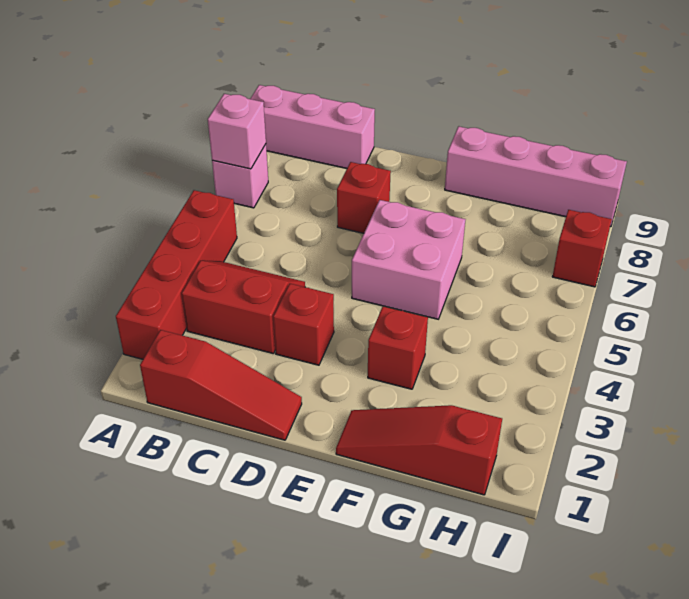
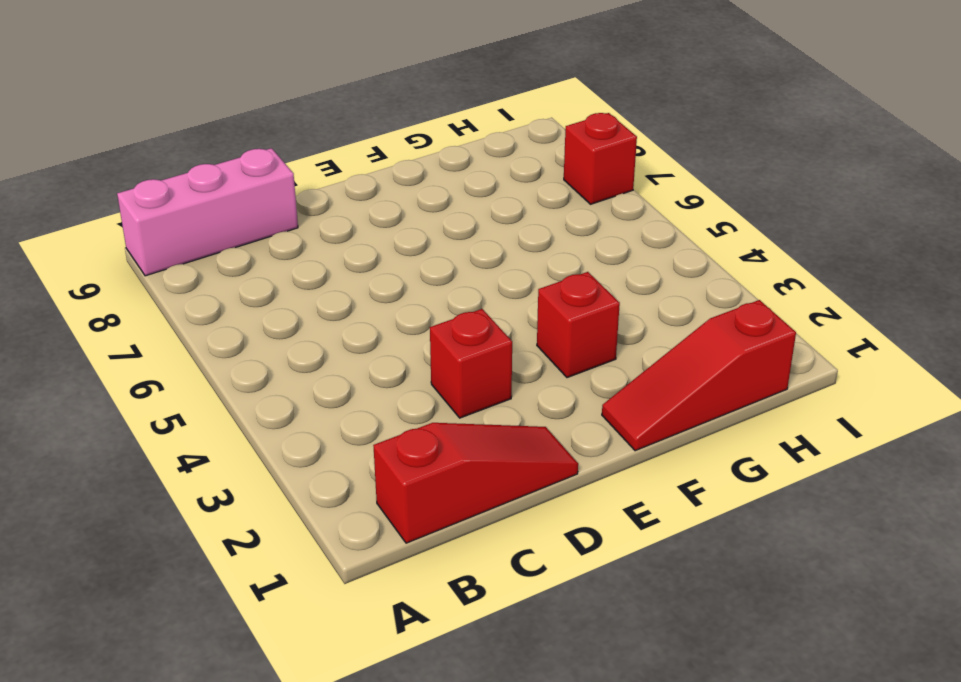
none -> red brick A2:A5 level 1
none -> pink brick A7 level 1
none -> red slope B3:C4 level 1 top 3

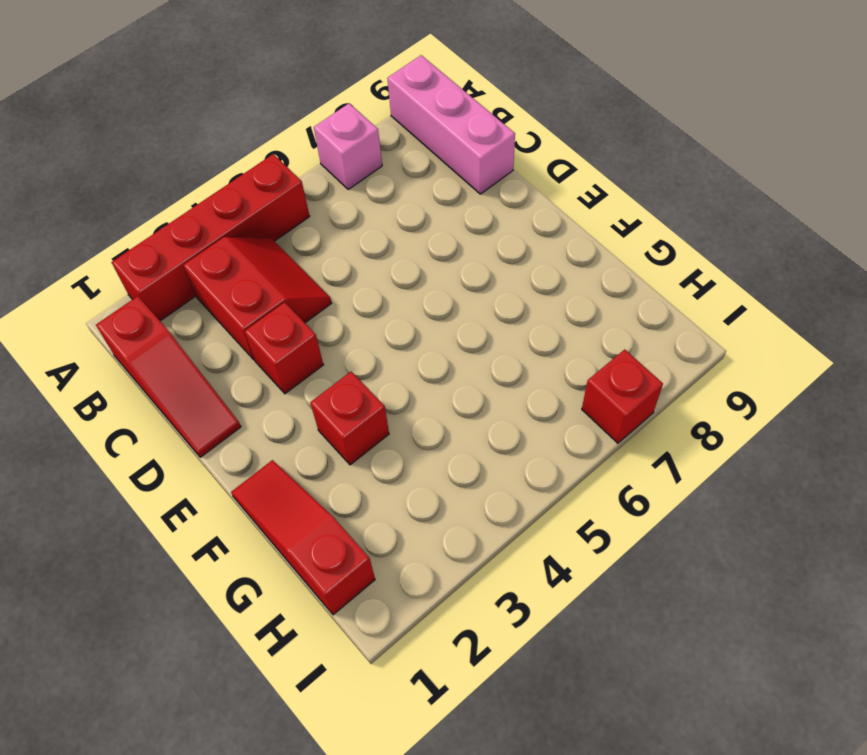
none -> red brick D7 level 1
none -> pink brick E5:F6 level 1
none -> pink brick F9:I9 level 1

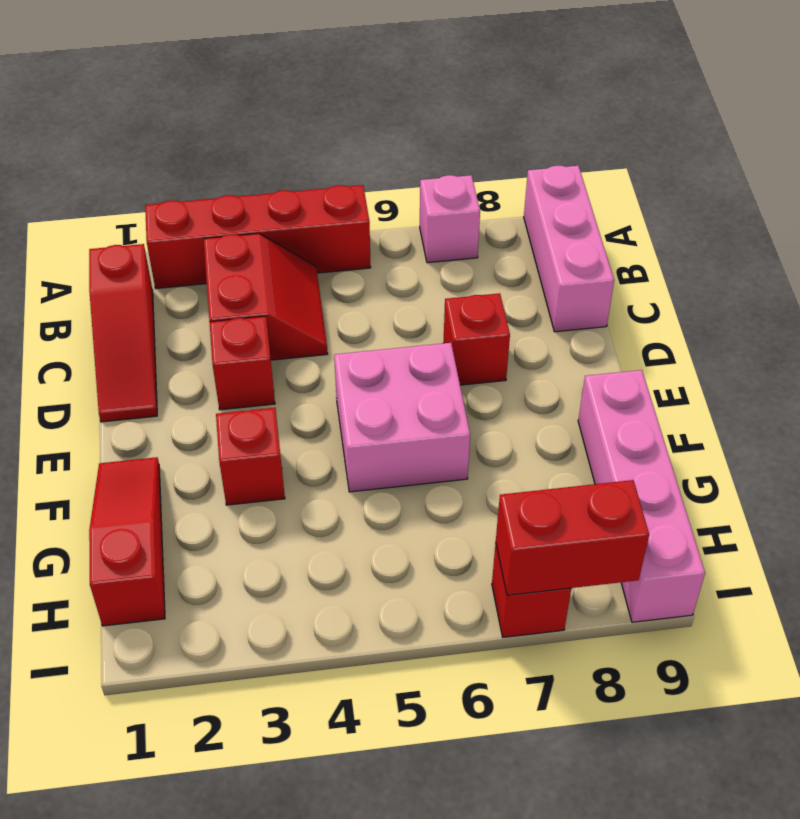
red brick I7:I8 level 2 -> none
none -> pink brick A7 level 2

